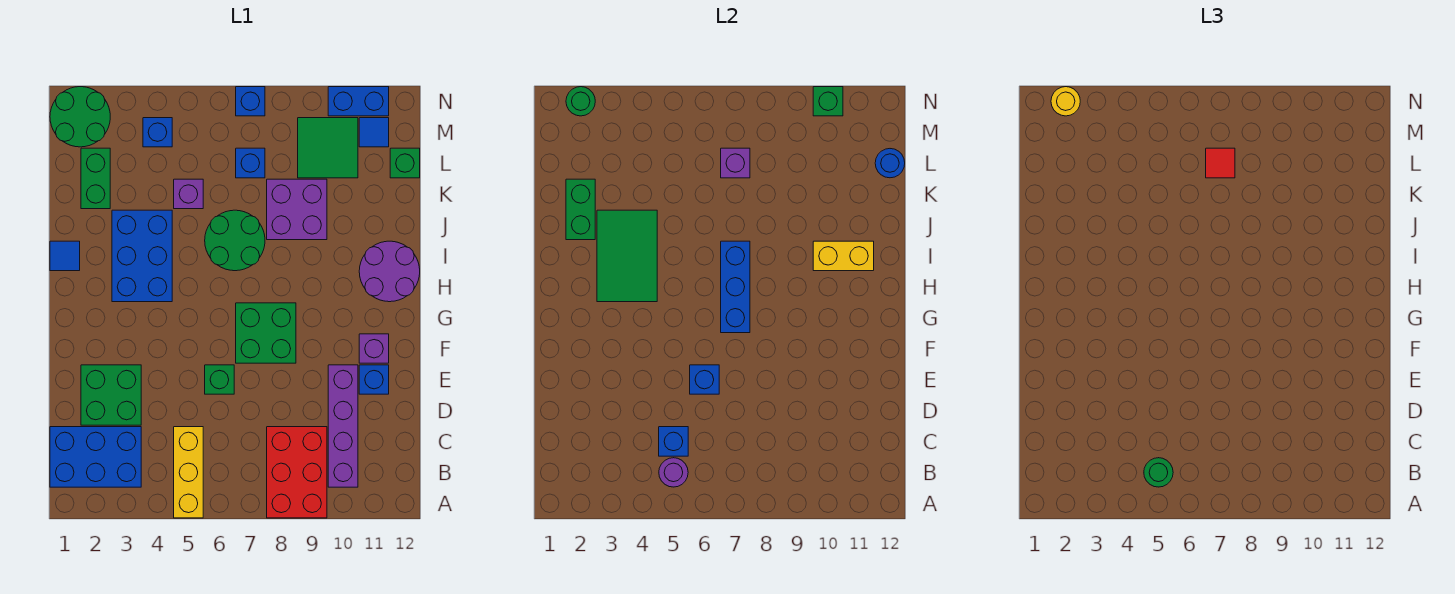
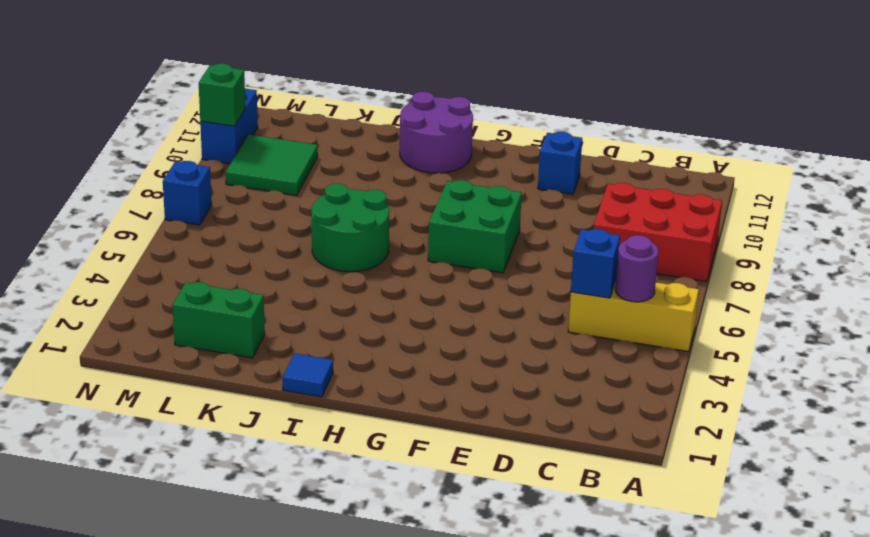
none -> blue brick B1:C3 level 1
none -> purple brick B10:E10 level 1
none -> green brick D2:E3 level 1
none -> green brick E6 level 1

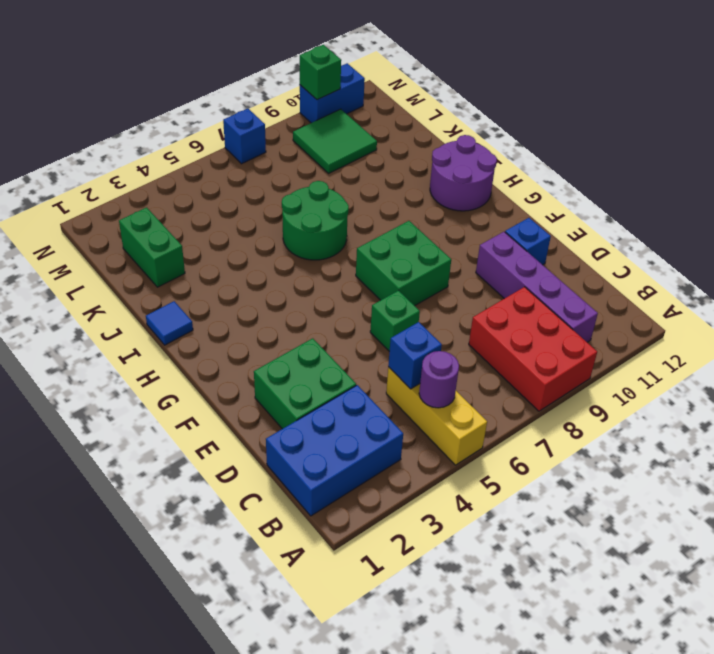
none -> purple brick F11 level 1
none -> blue brick H3:J4 level 1
none -> purple brick J8:K9 level 1
none -> purple brick K5 level 1

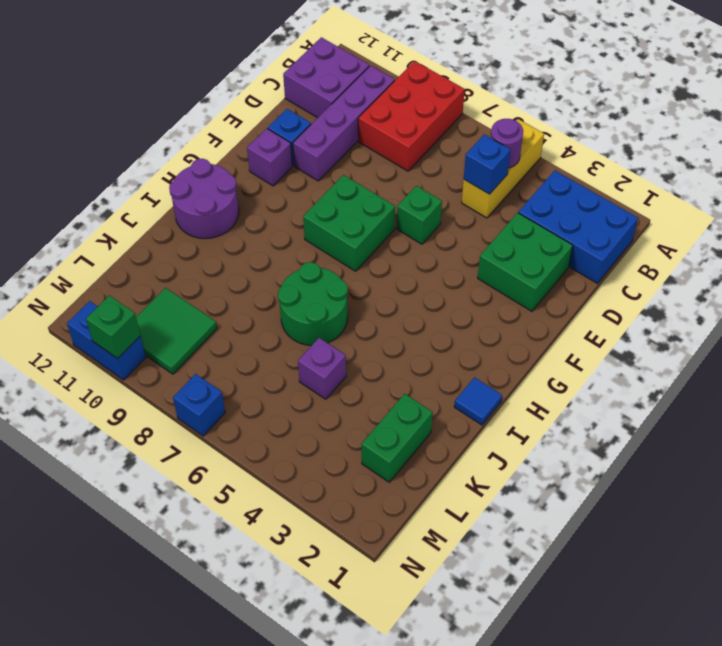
purple brick B11:C12 level 1 -> purple brick J8:K9 level 1
none -> blue brick H3:J4 level 1
none -> blue brick L7 level 1
none -> green brick L12 level 1
none -> green round brick M1:N2 level 1

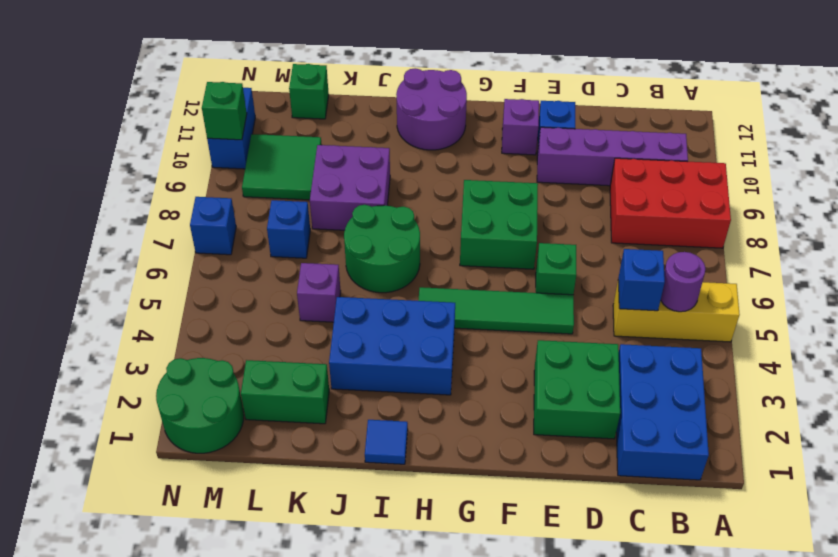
green tile E5:H5 level 1 -> none
none -> blue brick M4 level 1
none -> blue tile M11 level 1
none -> blue brick E6 level 2
none -> blue brick G7:I7 level 2

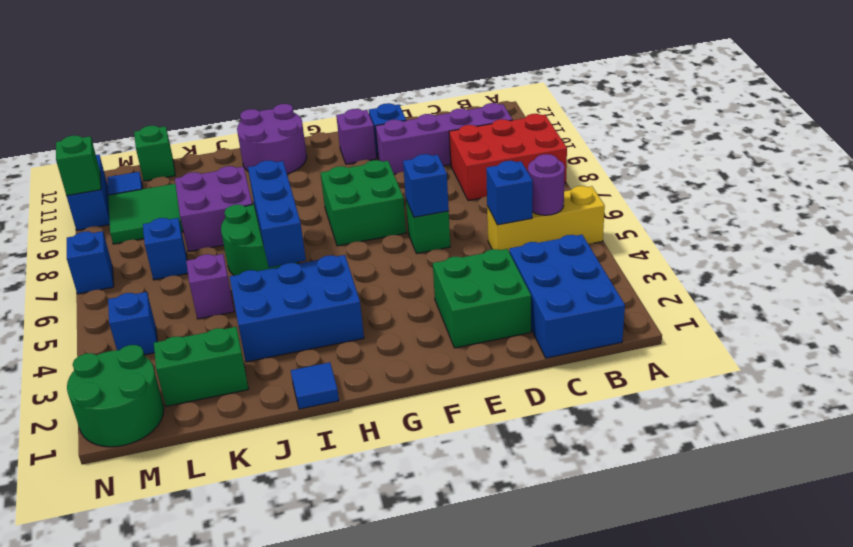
blue brick I5:I7 level 2 -> blue brick G7:I7 level 2
none -> green tile H3:J4 level 2
none -> yellow brick I10:I11 level 2
none -> green brick J2:K2 level 2
none -> purple brick L7 level 2

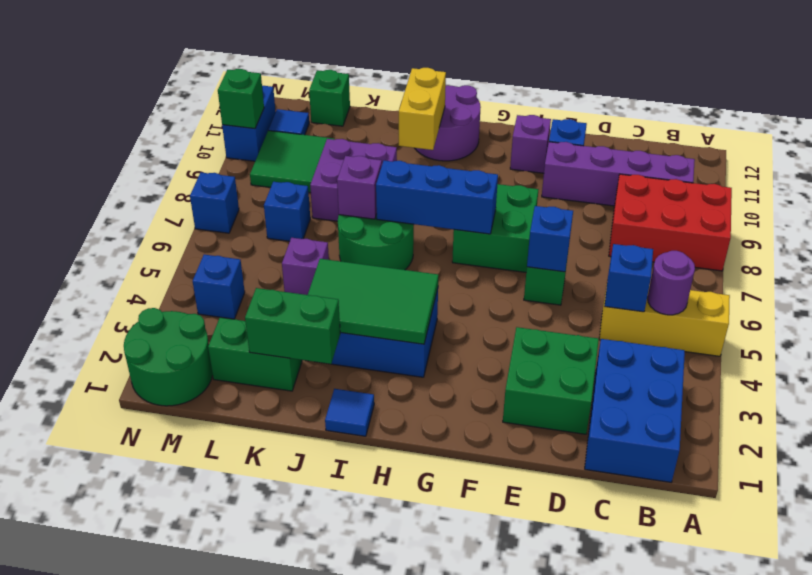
purple brick J7 level 2 -> purple brick L7 level 2
none -> blue round brick L12 level 2
none -> green round brick N2 level 2
none -> green round brick B5 level 3
none -> red tile L7 level 3

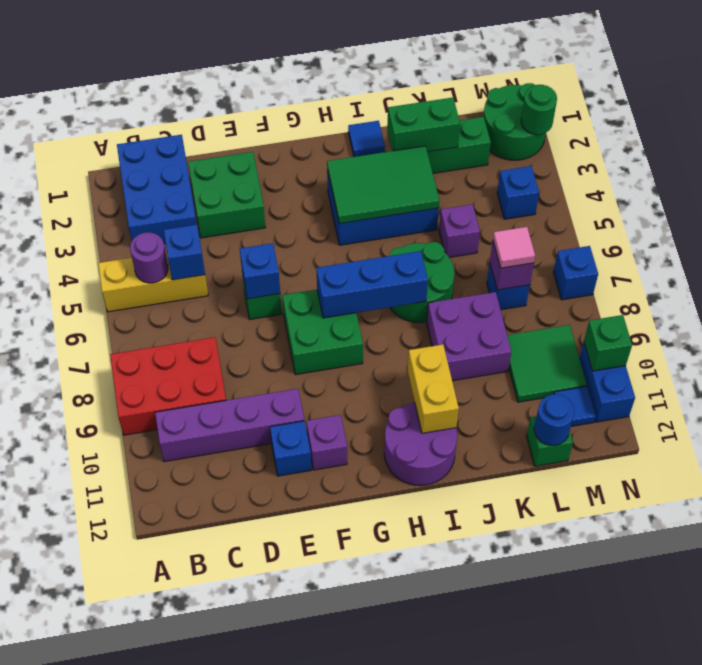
pink tile L7 level 3 -> red tile L7 level 3
none -> green round brick B5 level 3
none -> yellow round brick N2 level 3

